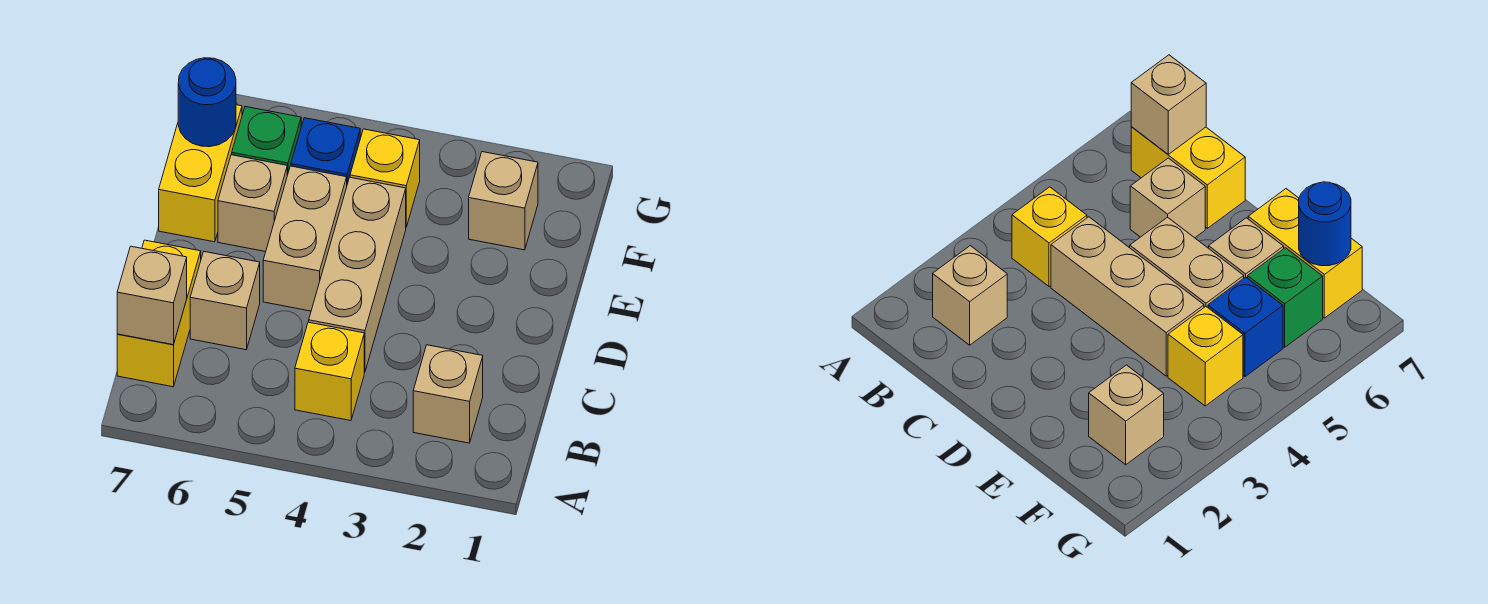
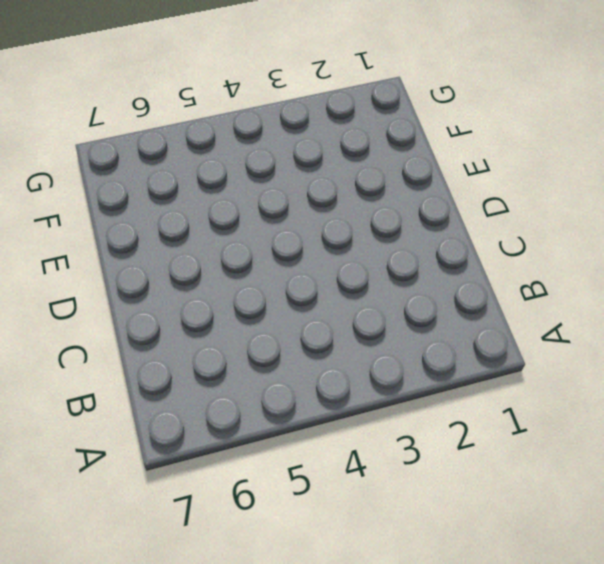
none -> tan brick B2 level 1
none -> yellow brick B4 level 1
none -> yellow brick B7:C7 level 1

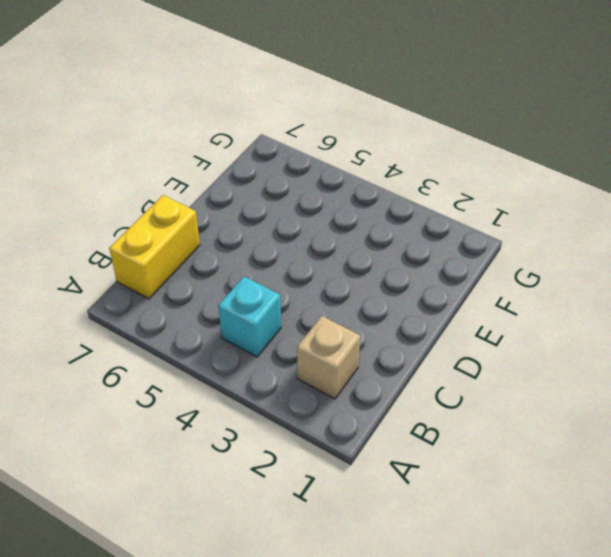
cyan brick B4 level 1 -> yellow brick B4 level 1
none -> tan brick C4:E4 level 1
none -> tan brick C6 level 1
none -> tan brick D5:E5 level 1

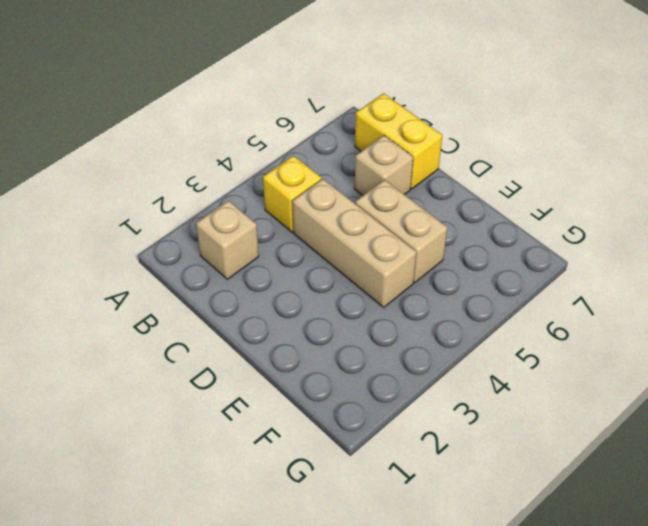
none -> tan brick E6 level 1
none -> yellow brick E7:F7 level 1
none -> tan brick F2 level 1

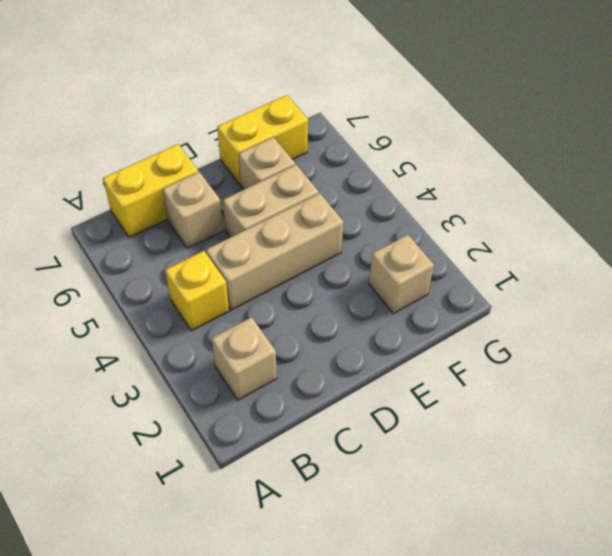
none -> yellow brick F4 level 1
none -> blue brick F5 level 1
none -> green brick F6 level 1

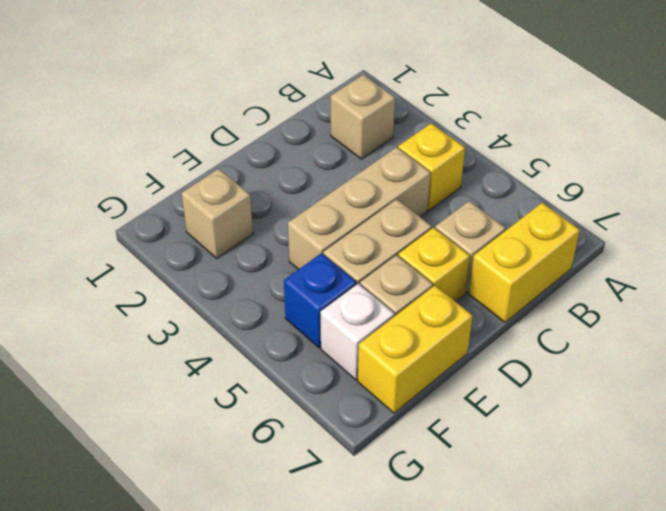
yellow brick D6 level 1 -> yellow brick F4 level 1
white brick F6 level 1 -> green brick F6 level 1
none -> tan brick B7 level 2
none -> blue round brick F7 level 2

